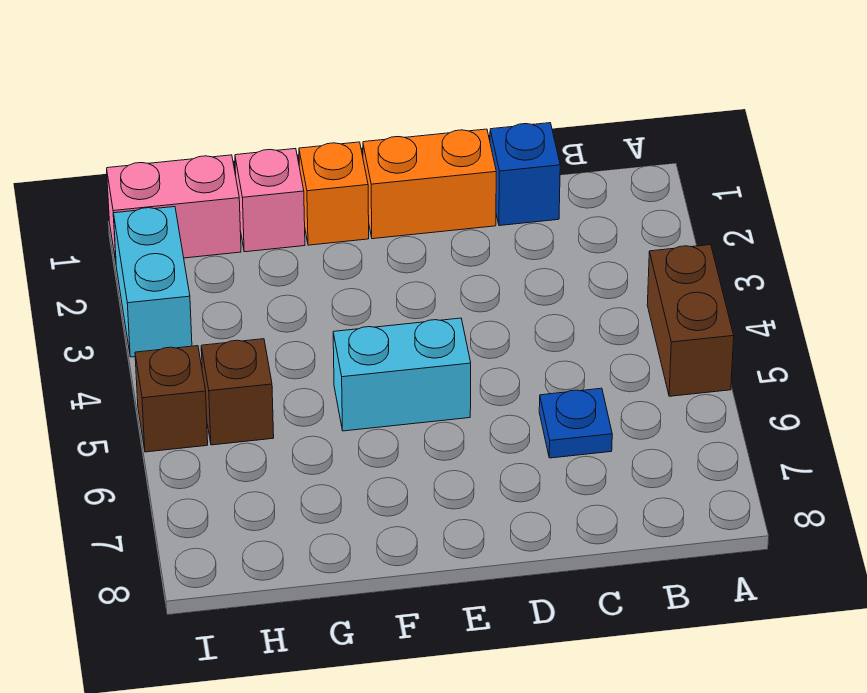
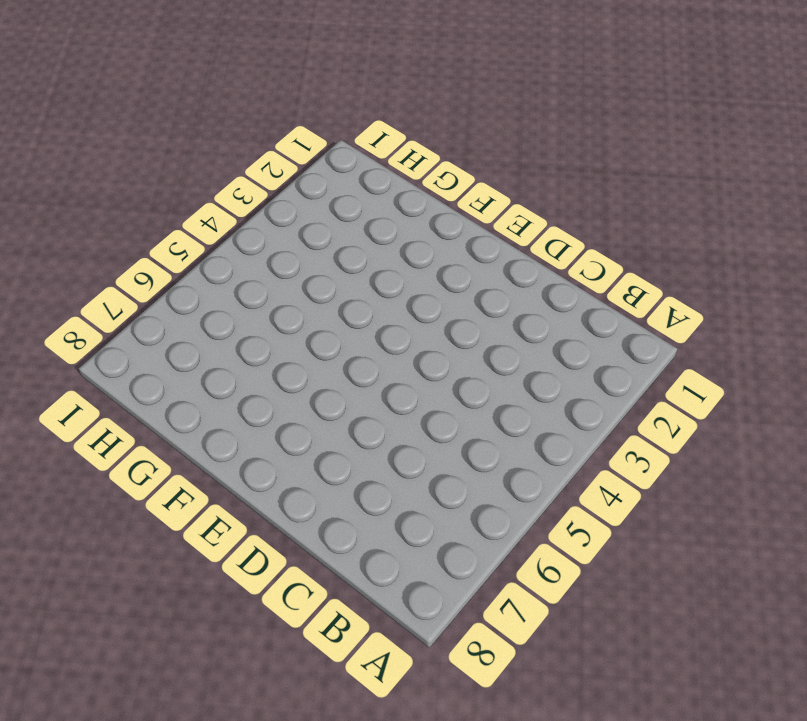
none -> brown brick A4:A5 level 1
none -> blue brick C1 level 1

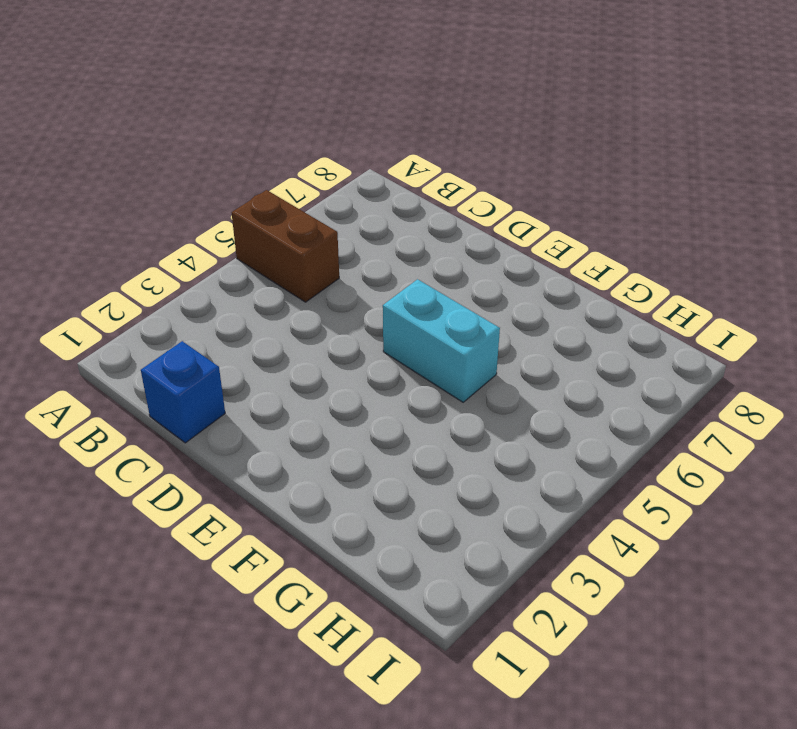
brown brick A5:B5 level 1 -> brown brick A4:A5 level 1
none -> blue plate C6 level 1
none -> orange brick D1:E1 level 1

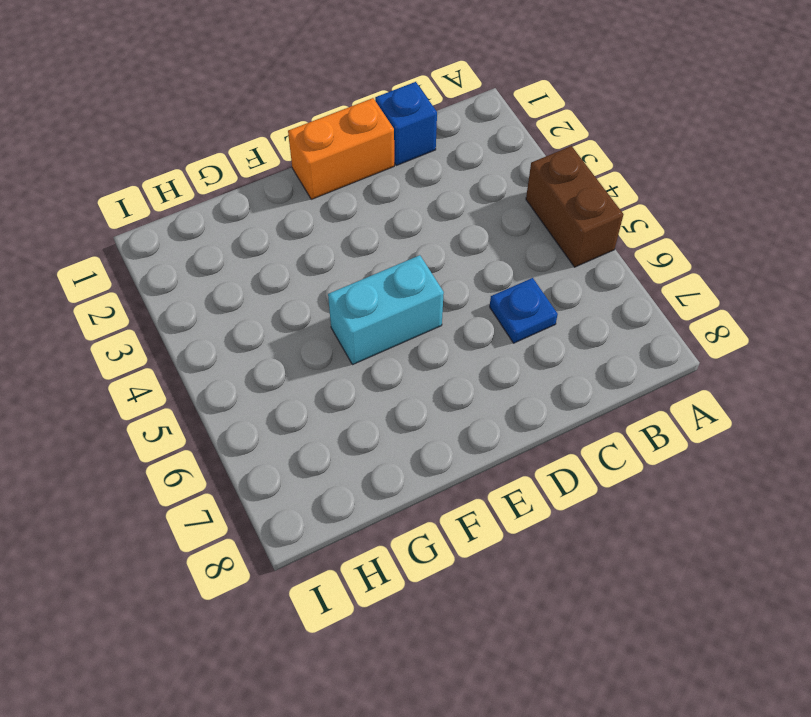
none -> orange brick F1 level 1
none -> pink brick G1 level 1

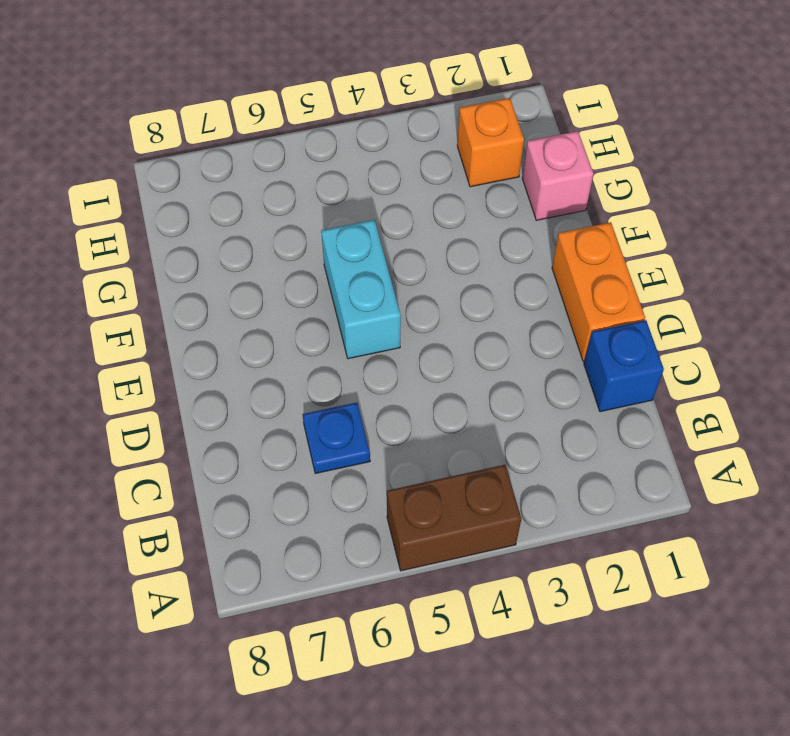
orange brick H2 level 1 -> orange brick F1 level 1
none -> pink brick H1:I1 level 1
none -> brown brick H5 level 1

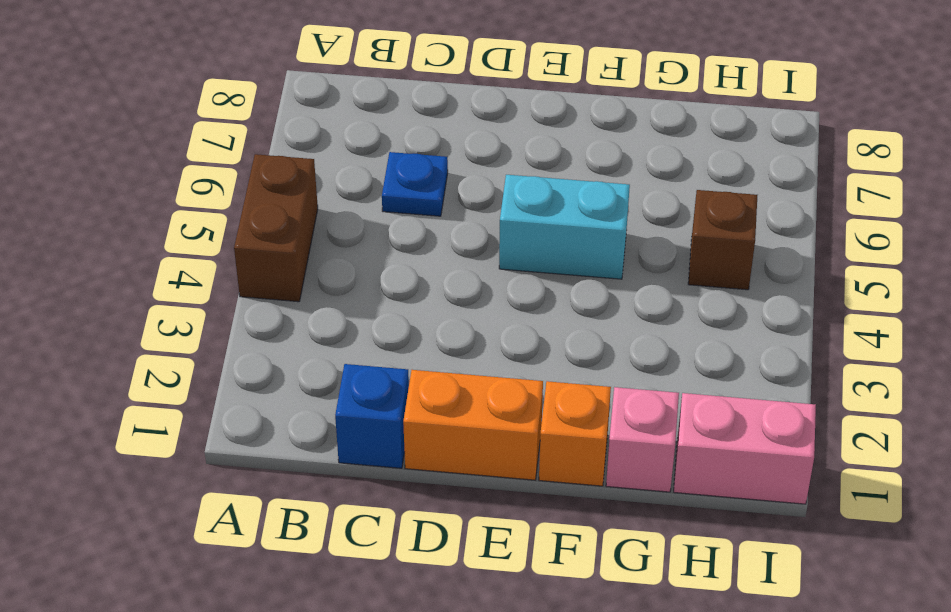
none -> cyan brick I2:I3 level 1
none -> brown brick I5 level 1

